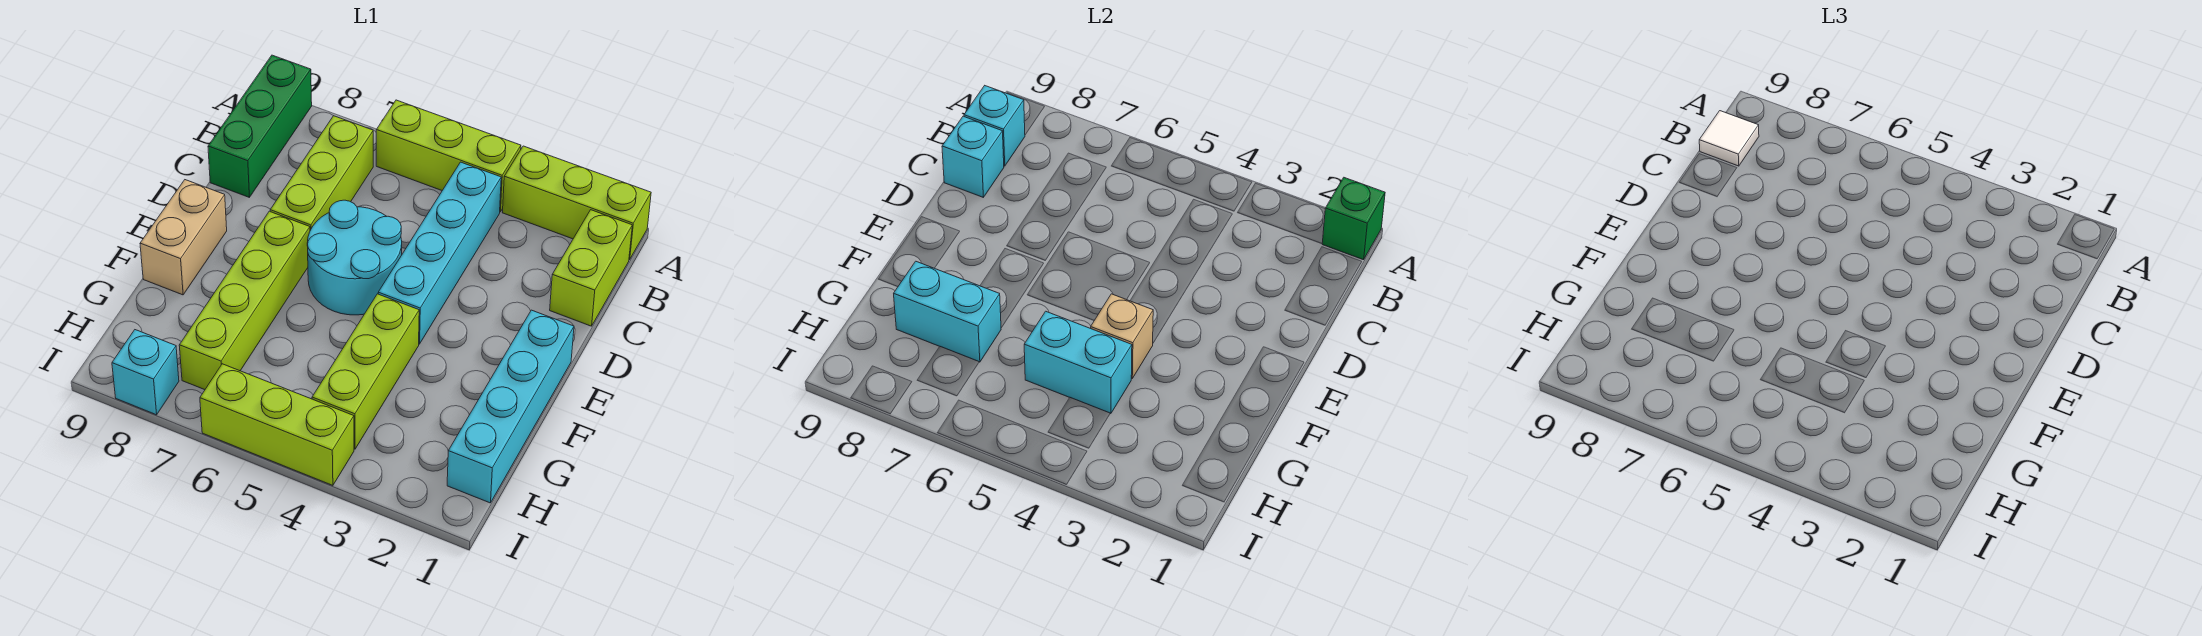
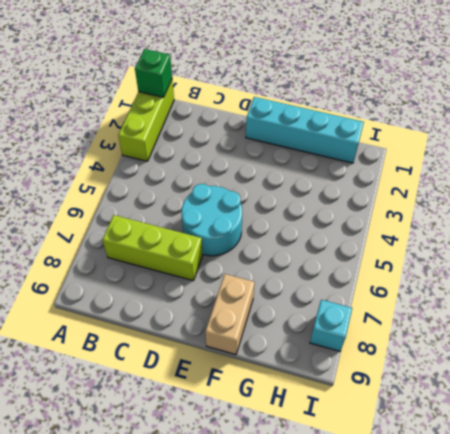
tan brick F8:F9 level 1 -> tan brick E9:F9 level 1
none -> lime brick A4:A6 level 1
none -> green brick A9:C9 level 1
none -> lime brick B1:C1 level 1

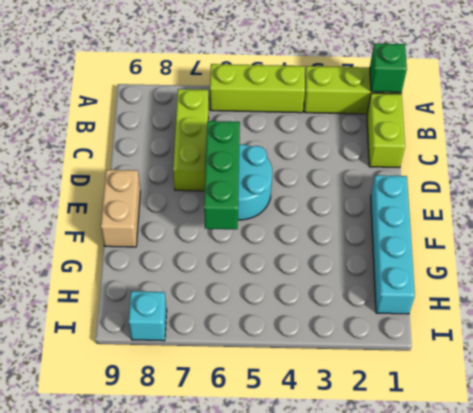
green brick D6:F6 level 2 -> green brick A9:C9 level 1
none -> cyan brick B4:E4 level 1
none -> lime brick E7:H7 level 1
none -> lime brick F4:H4 level 1

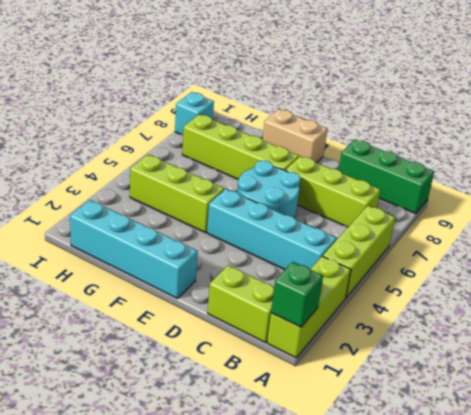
none -> lime brick I4:I6 level 1
none -> cyan brick B9 level 2
none -> cyan brick C9 level 2

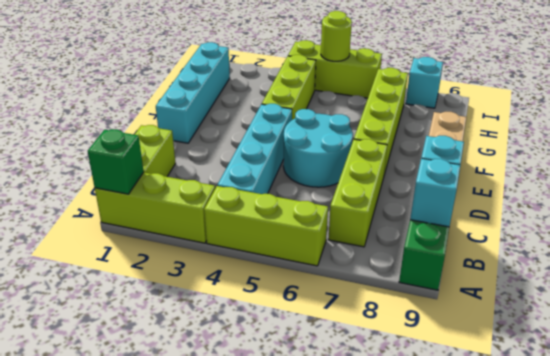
lime round brick I5 level 2 -> none
none -> tan brick F4 level 2
none -> cyan brick G4:G5 level 2
none -> cyan brick G7:G8 level 2

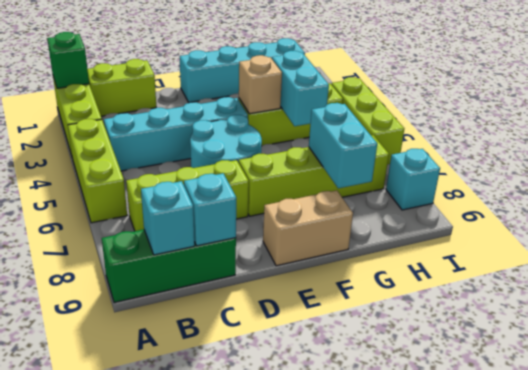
none -> white tile B9 level 3

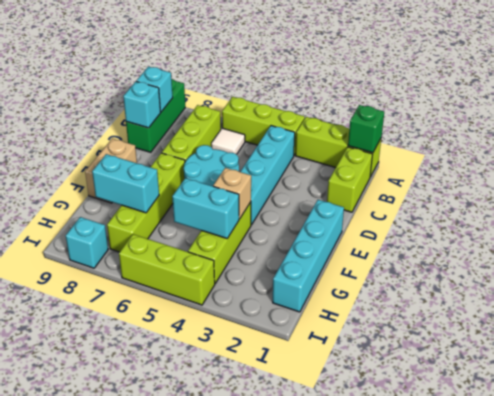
white tile B6 level 1 -> white tile B9 level 3

